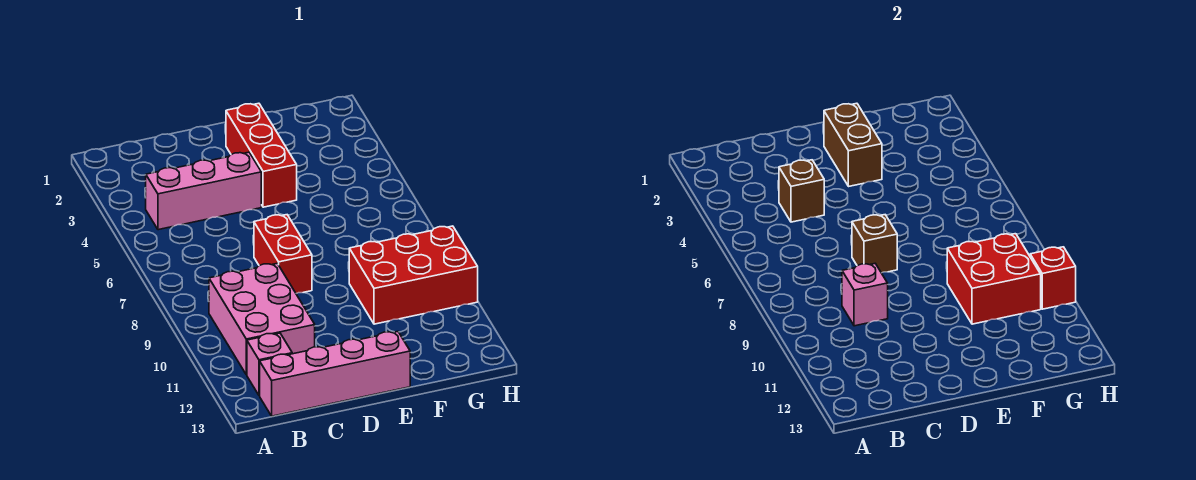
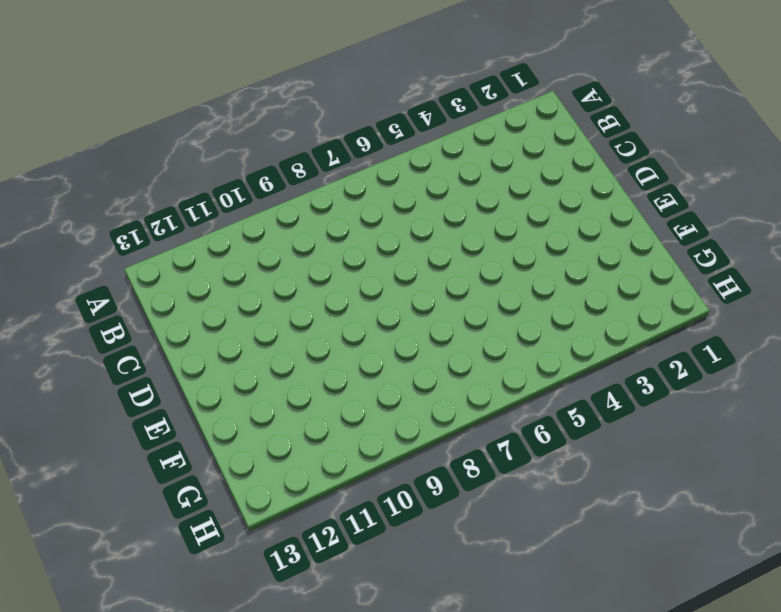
none -> pink brick B4:D4 level 1
none -> pink brick B9:C11 level 1
none -> pink brick B12 level 1

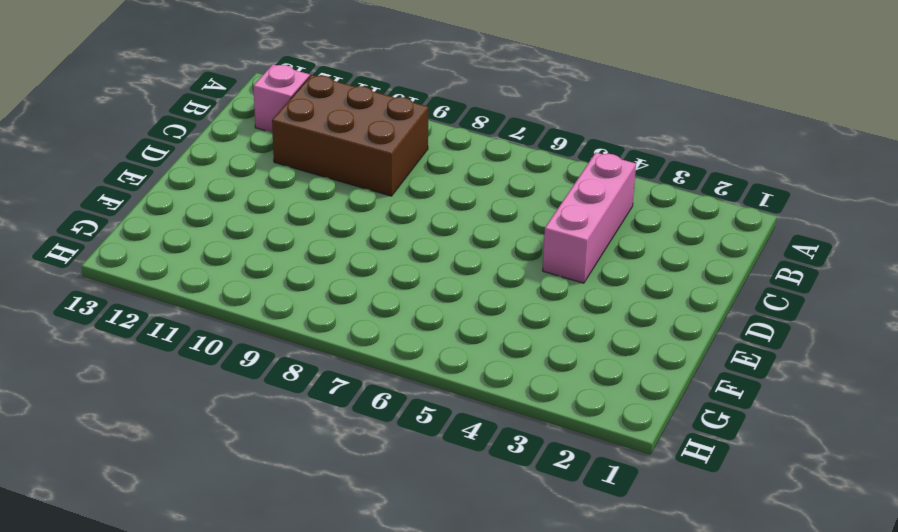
brown brick B9:C11 level 1 -> pink brick B9:C11 level 1
none -> pink brick B13:E13 level 1
none -> red brick D7:D8 level 1
none -> red brick E2:E4 level 1

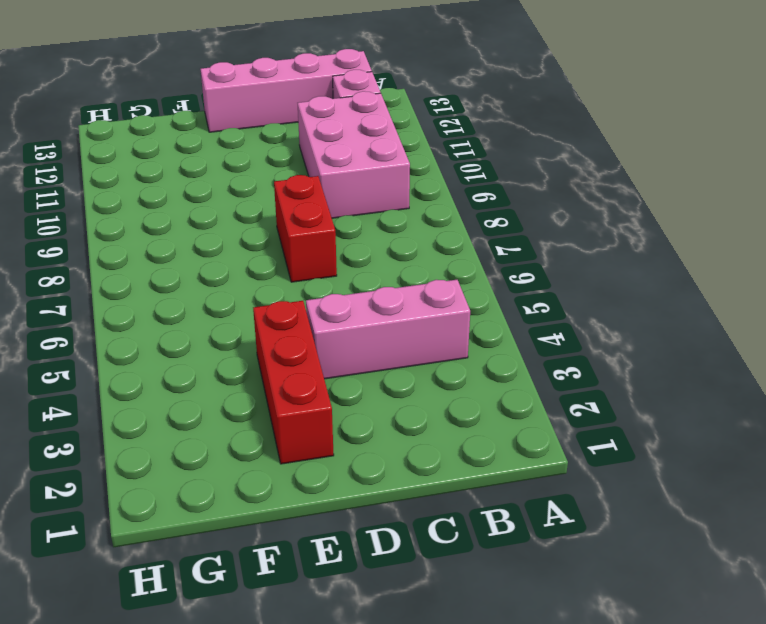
none -> red brick F9:H10 level 1
none -> brown brick C4 level 2
none -> pink brick C9 level 2

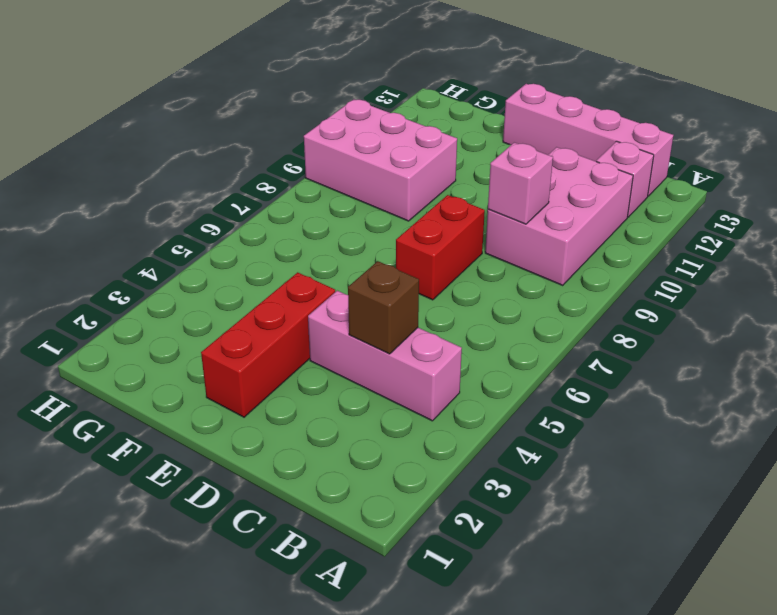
pink brick F9:H10 level 1 -> red brick F9:H10 level 1
none -> brown brick D7 level 2
none -> brown brick E2:E3 level 2
none -> red brick F9:G10 level 2

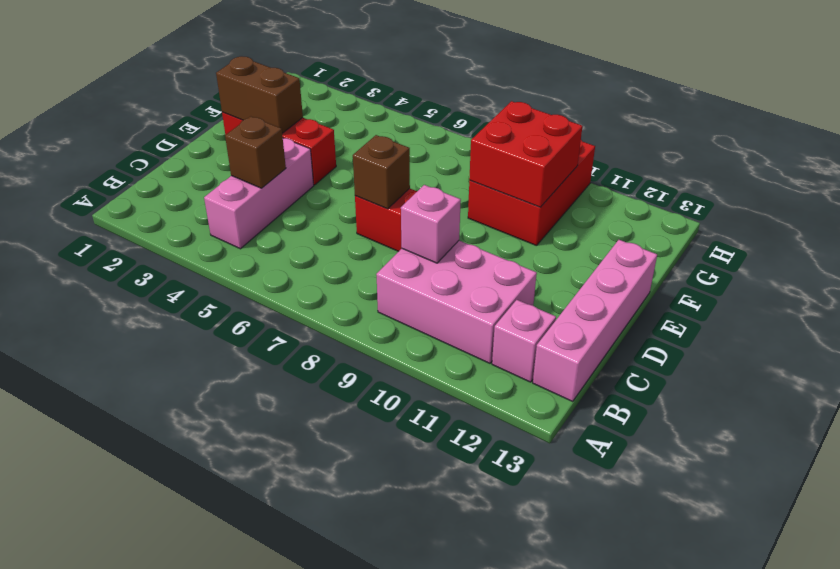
none -> red brick H10 level 2

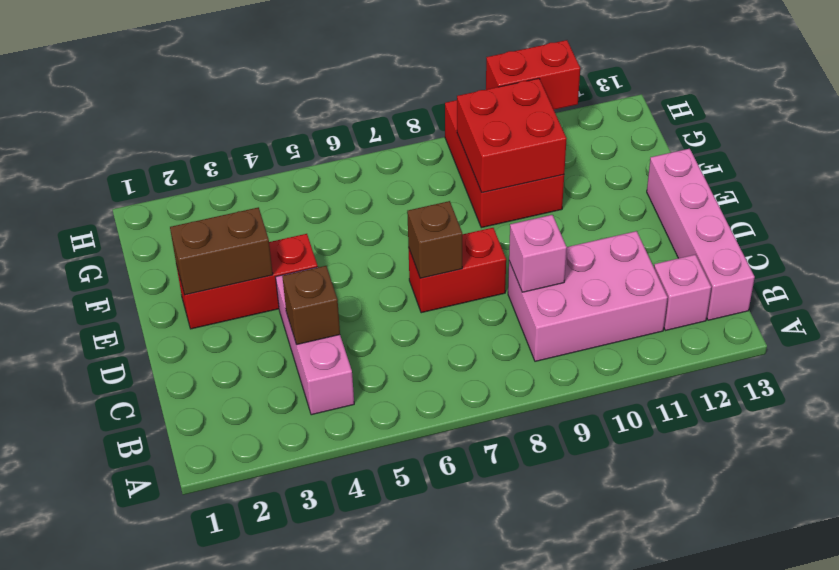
red brick H10:H11 level 2 -> red brick H10 level 2

